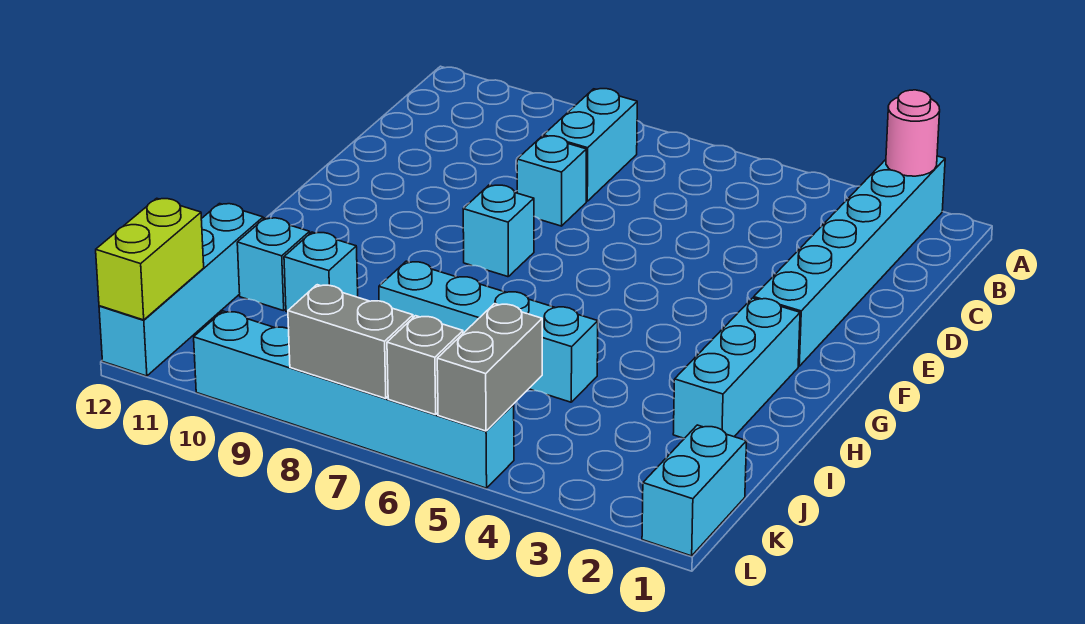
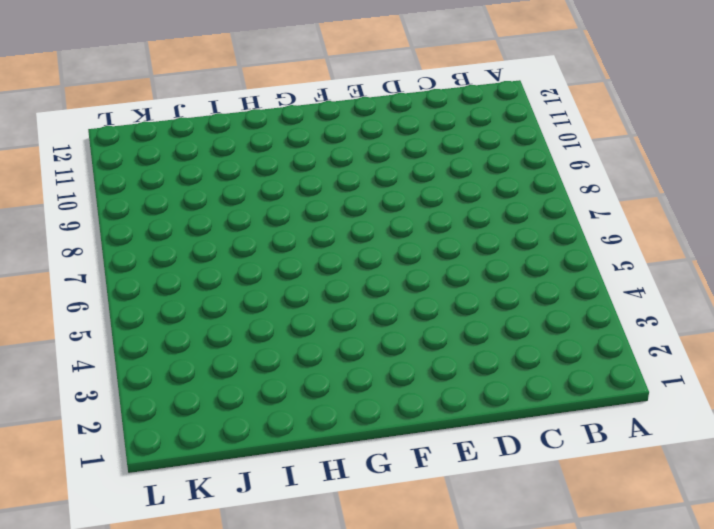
none -> cyan brick A2:F2 level 1
none -> cyan brick B8:C8 level 1
none -> cyan brick D8 level 1

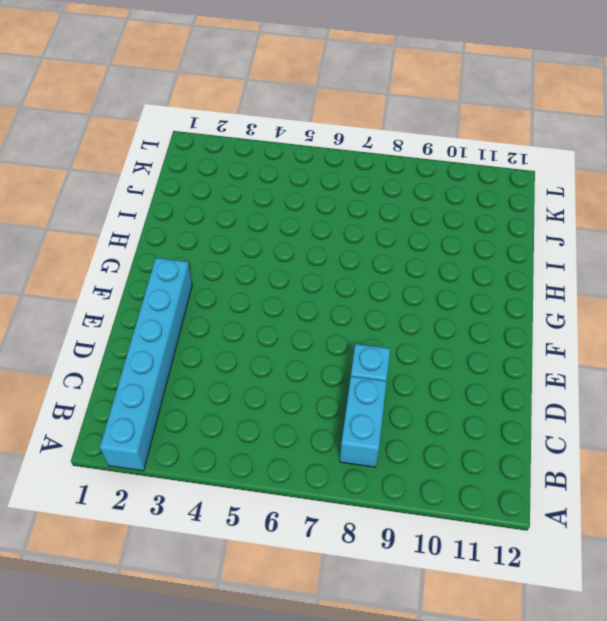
none -> cyan brick F8 level 1
none -> cyan brick G2:I2 level 1
none -> cyan brick I5:I8 level 1

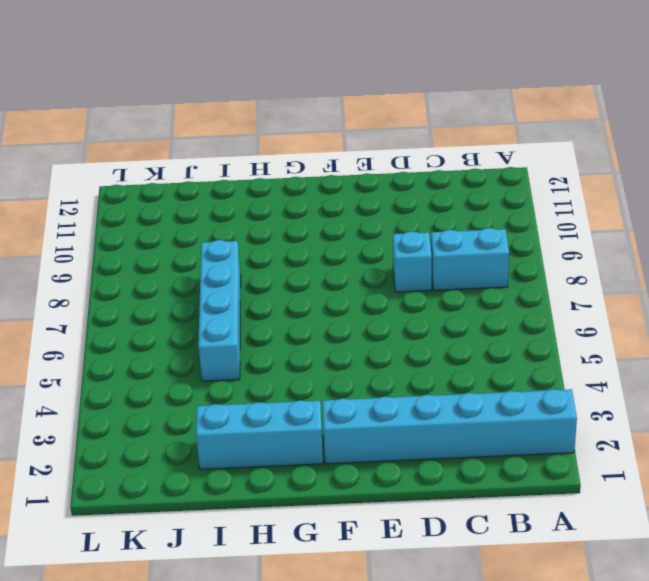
none -> cyan brick F8 level 1
none -> cyan brick I10 level 1
none -> cyan brick I11 level 1

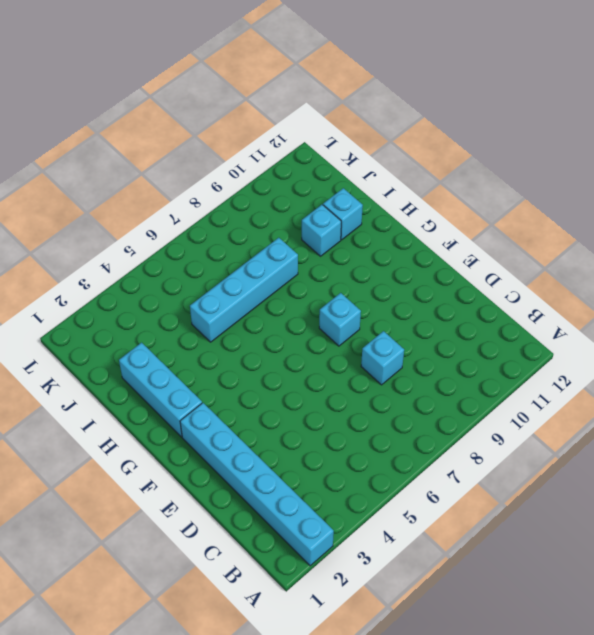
none -> cyan brick B8:C8 level 1
none -> cyan brick I12:L12 level 1
none -> cyan brick K1:L1 level 1

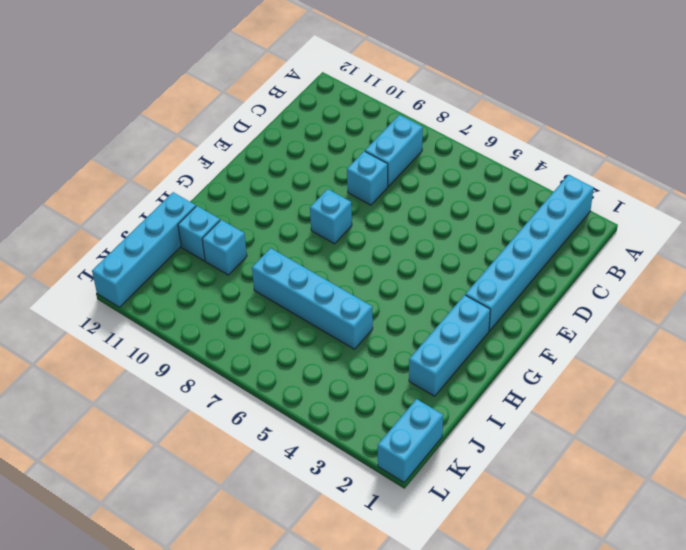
none -> cyan brick L5:L10 level 1
none -> pink round brick A2 level 2
none -> grey brick K5:L5 level 2

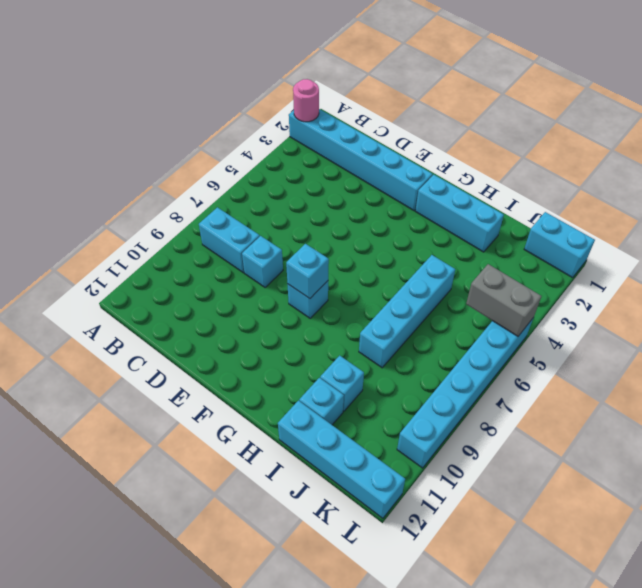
cyan brick F8 level 2 -> none
none -> lime brick K12:L12 level 2
none -> grey brick L6 level 2
none -> grey brick L7:L8 level 2

